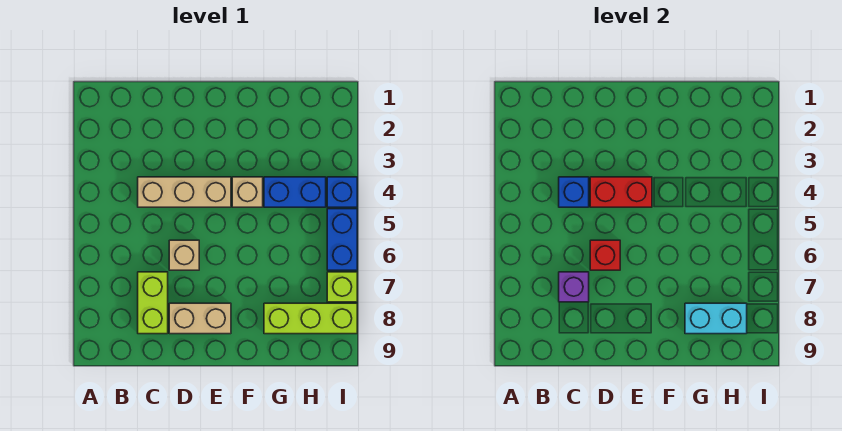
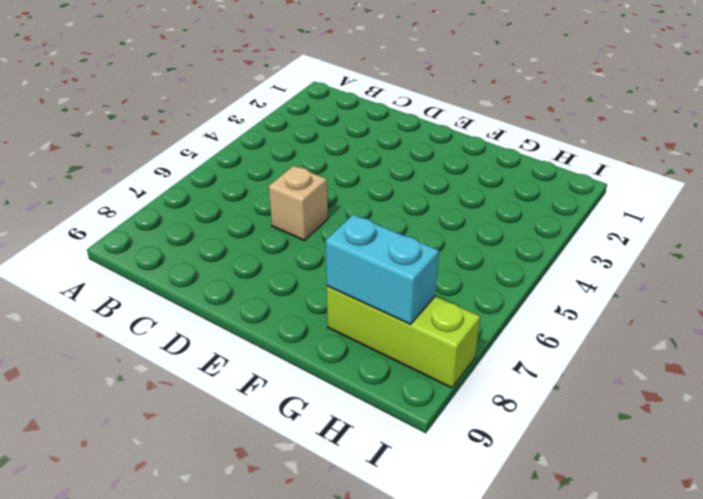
none -> tan brick C4:E4 level 1
none -> lime brick C7:C8 level 1
none -> tan brick D8:E8 level 1

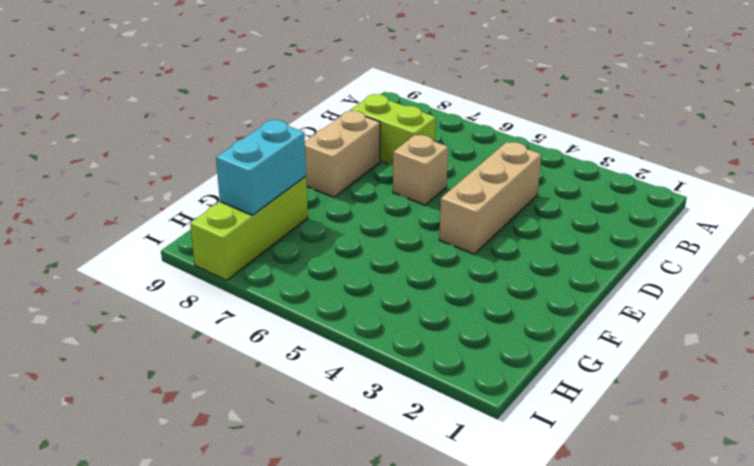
none -> tan brick F4 level 1
none -> blue brick G4:H4 level 1
none -> blue brick I4 level 1

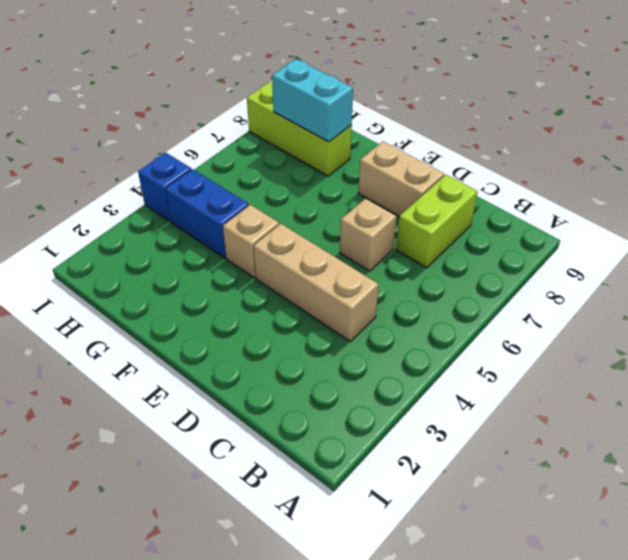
none -> blue brick I5:I6 level 1
none -> lime brick I7 level 1
none -> blue brick C4 level 2

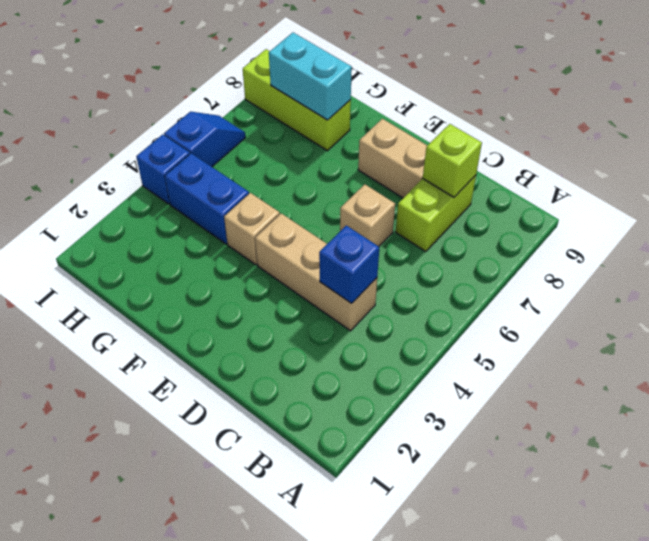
lime brick C8 level 2 -> lime brick I7 level 1
blue slope I5:I6 level 1 top 5 -> blue brick I5:I6 level 1
none -> purple brick C7 level 2
none -> red brick D4:E4 level 2
none -> red brick D6 level 2

